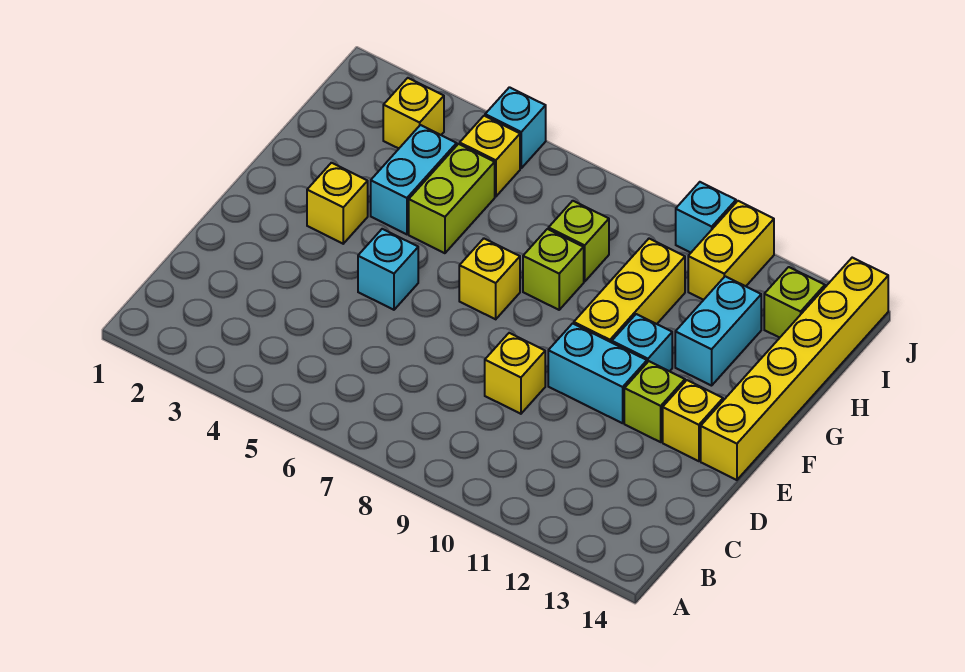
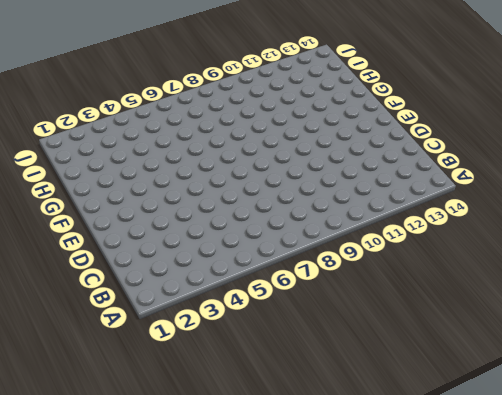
none -> yellow brick D9 level 1
none -> cyan brick E5 level 1
none -> cyan brick E10:E11 level 1

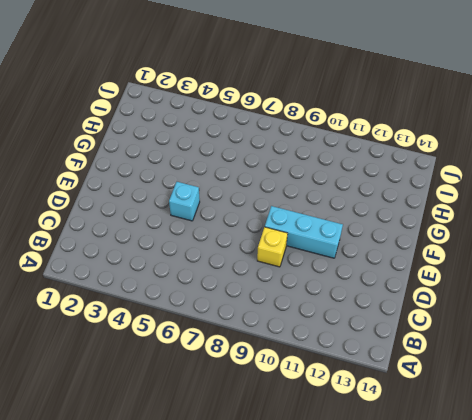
cyan brick E9:E11 level 1 -> cyan brick E10:E11 level 1
none -> lime brick E12 level 1
none -> yellow brick E13 level 1
none -> yellow brick E14:J14 level 1

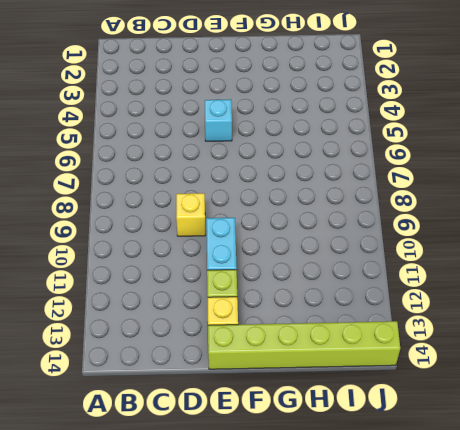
lime brick E14:J14 level 1 -> yellow brick E14:J14 level 1
none -> yellow brick F3 level 1
none -> yellow brick F7 level 1
none -> yellow brick F10:H10 level 1

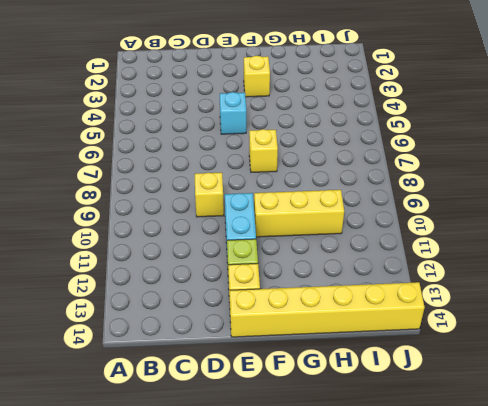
none -> cyan brick F11 level 1
none -> cyan brick G4:H4 level 1
none -> lime brick G5:H5 level 1

